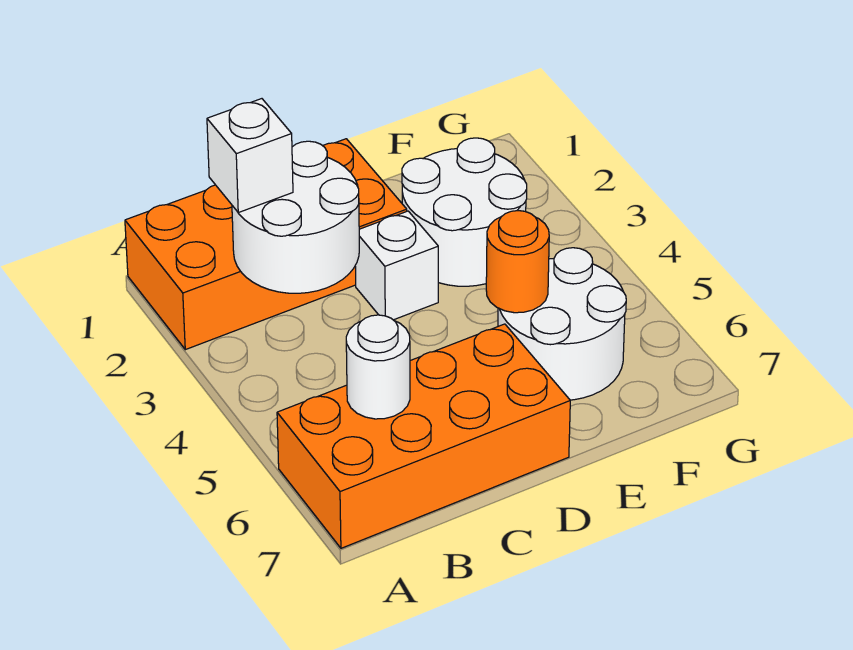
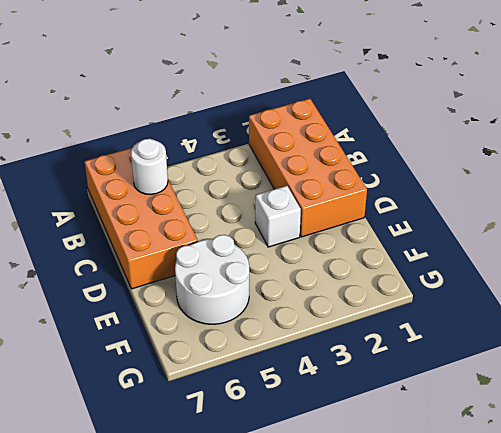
none -> white round brick E2:F3 level 1
none -> white round brick B2:C3 level 2

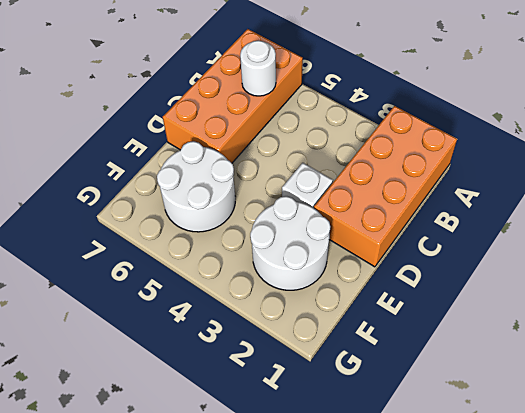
none -> white round brick B2:C3 level 2
none -> orange round brick E5 level 2

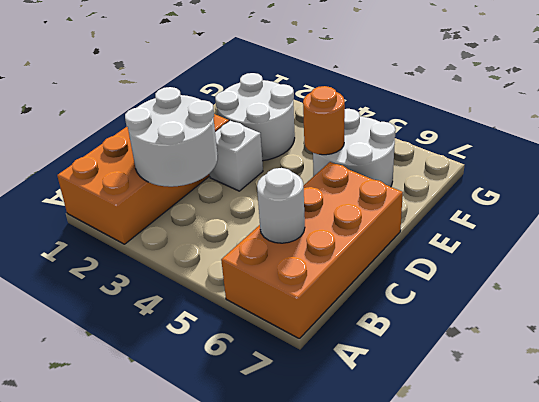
none -> white brick B2 level 3

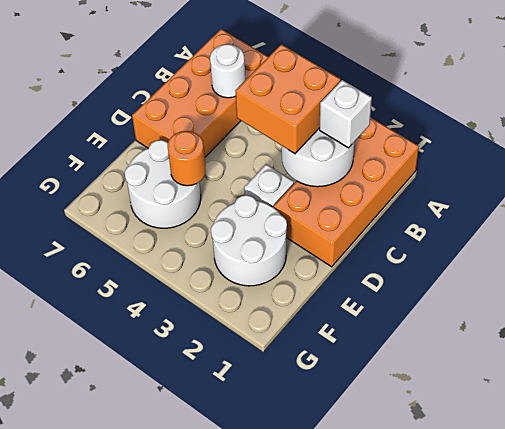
orange brick B3:C4 level 3 -> none

